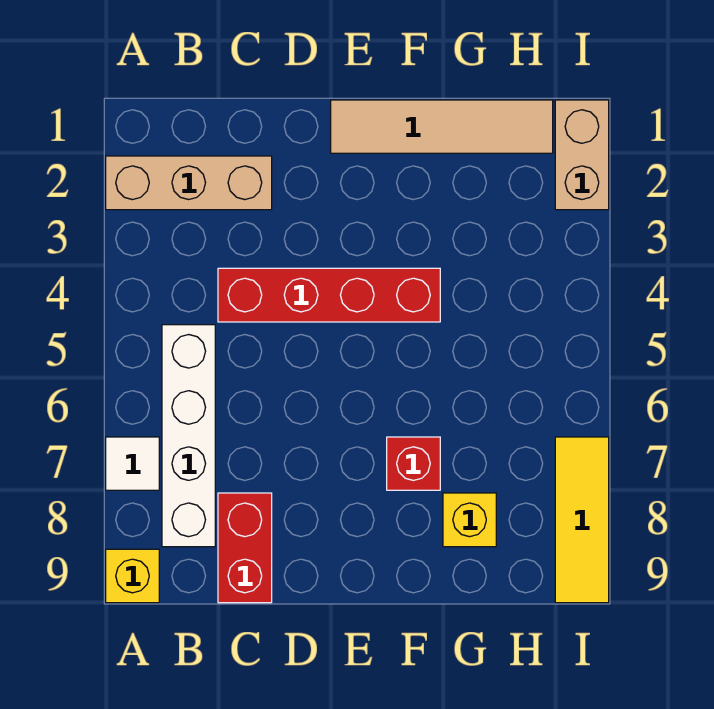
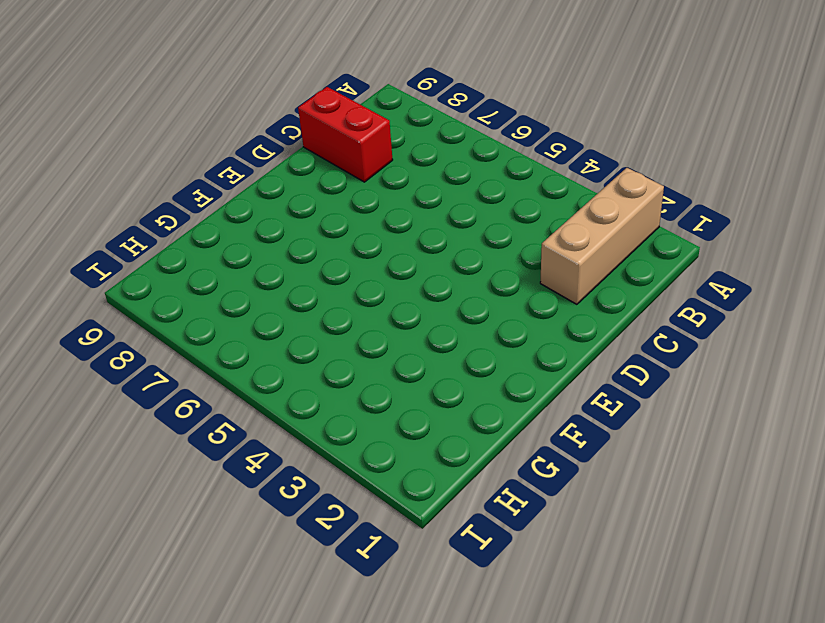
none -> white tile A7 level 1
none -> yellow brick A9 level 1

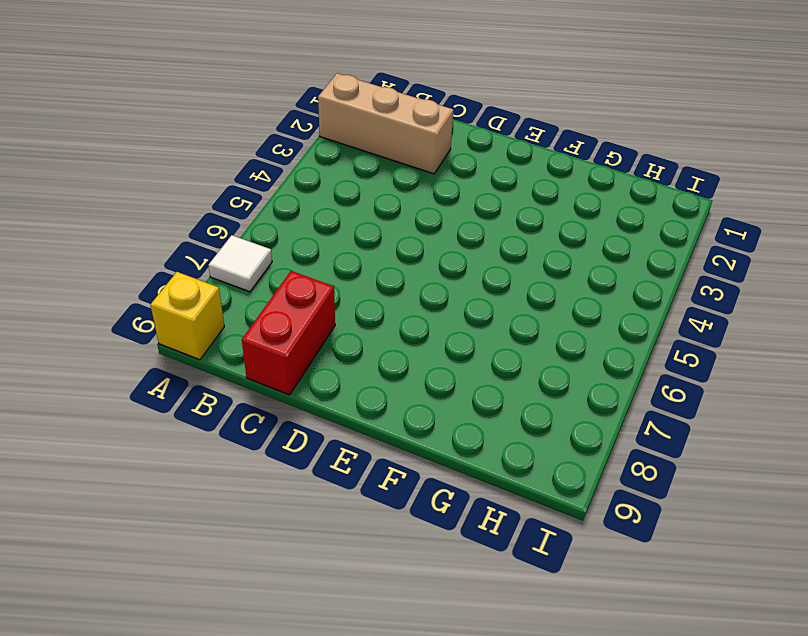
none -> white brick B5:B8 level 1
none -> red brick C4:F4 level 1

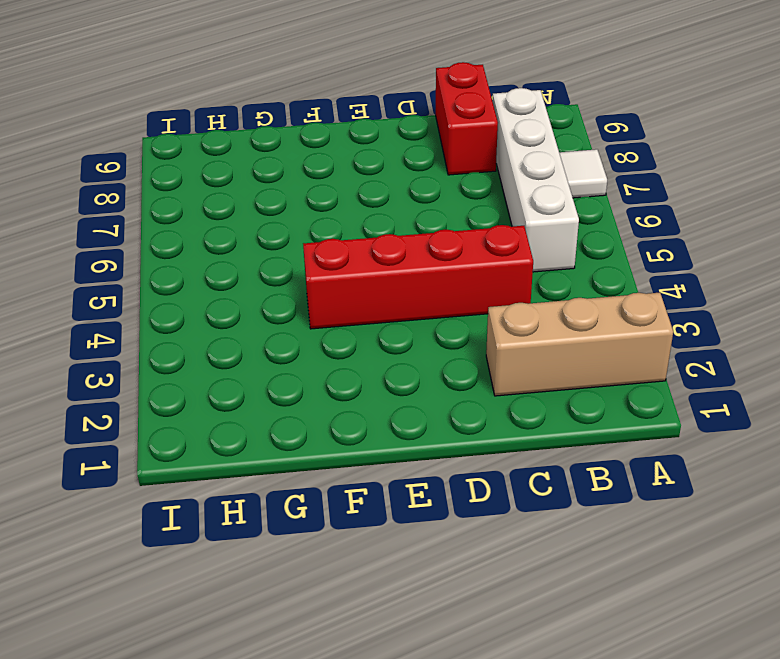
none -> yellow brick A9 level 1
none -> tan tile E1:H1 level 1

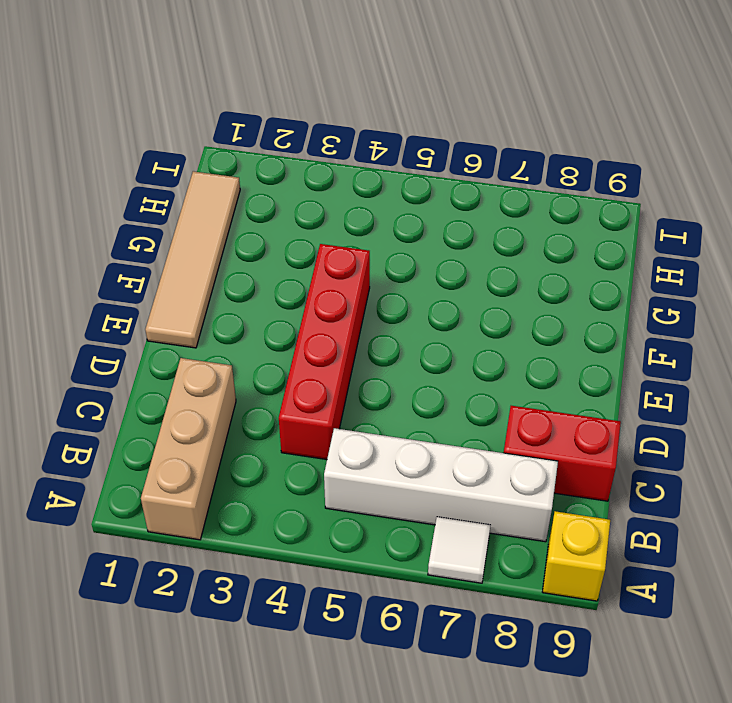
none -> red brick F7 level 1
none -> yellow brick G8 level 1

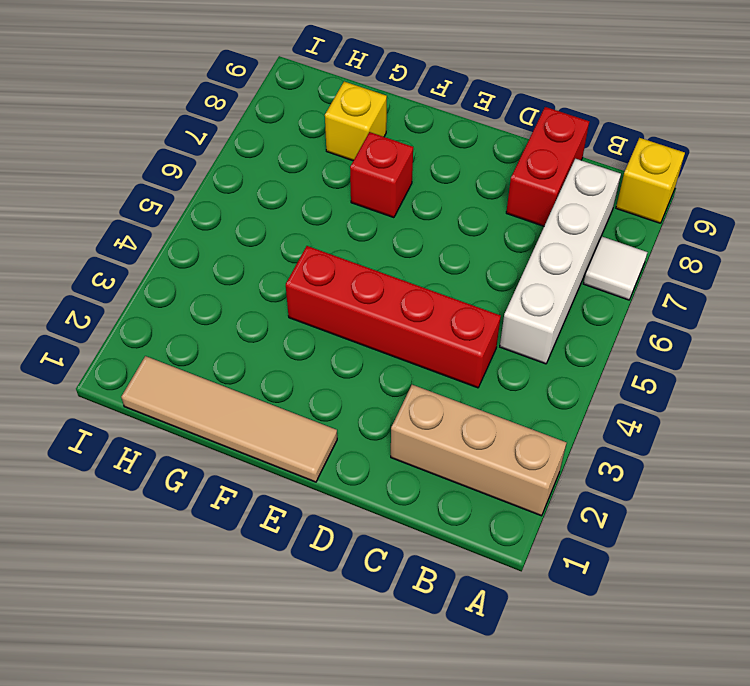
none -> tan brick I1:I2 level 1
none -> yellow tile I7:I9 level 1

